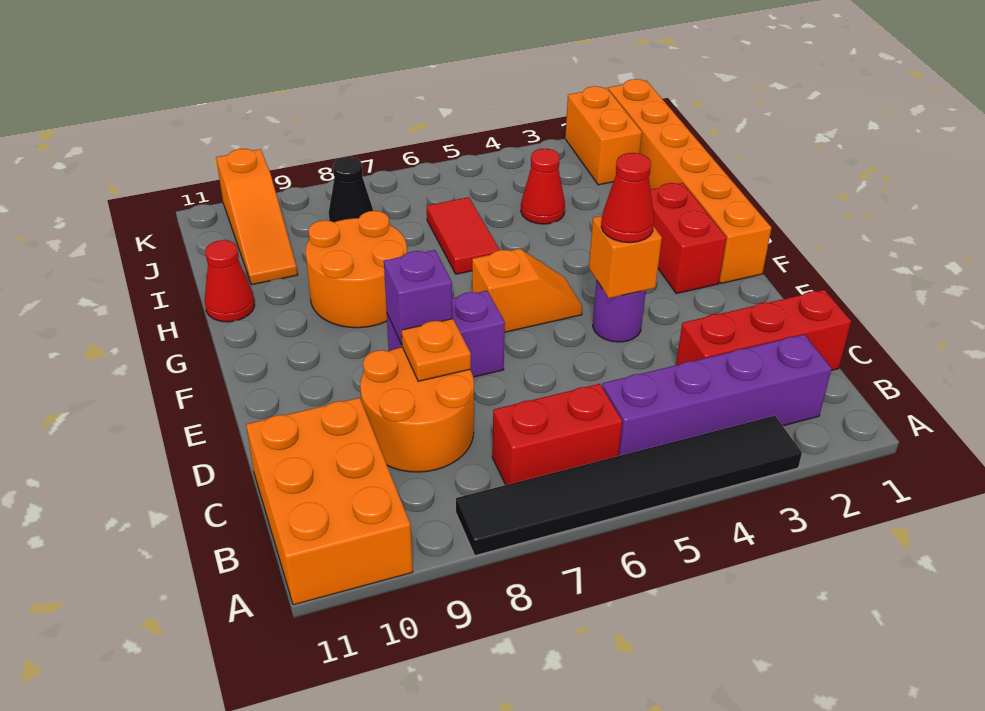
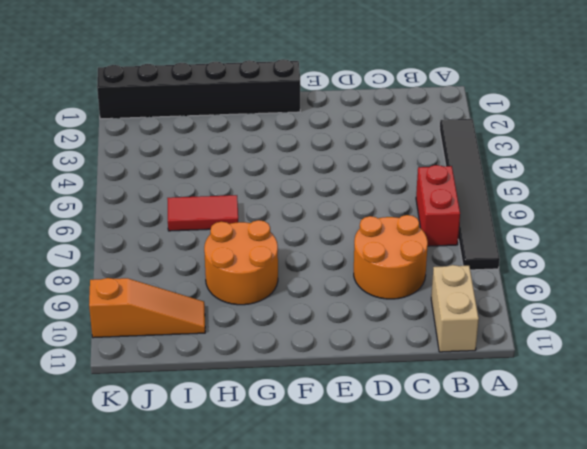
tan brick B10:B11 level 1 -> orange brick A10:C11 level 1
black brick F1:K1 level 1 -> orange brick F1:K1 level 1
none -> purple brick B2:B5 level 1
none -> red brick C1:C3 level 1
none -> purple round brick E4 level 1

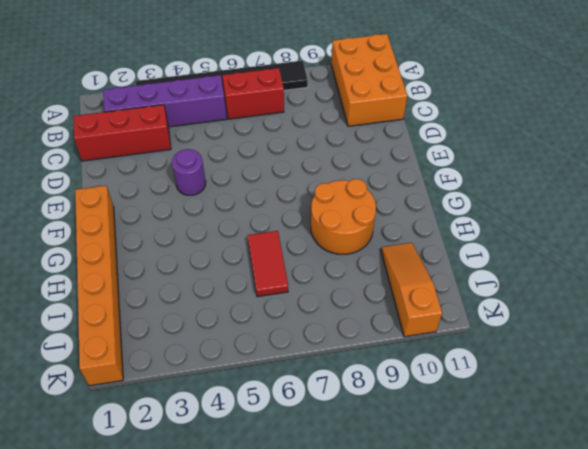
none -> orange round brick C8:D9 level 1
none -> purple brick E7:E8 level 1
none -> red brick F2:G2 level 1

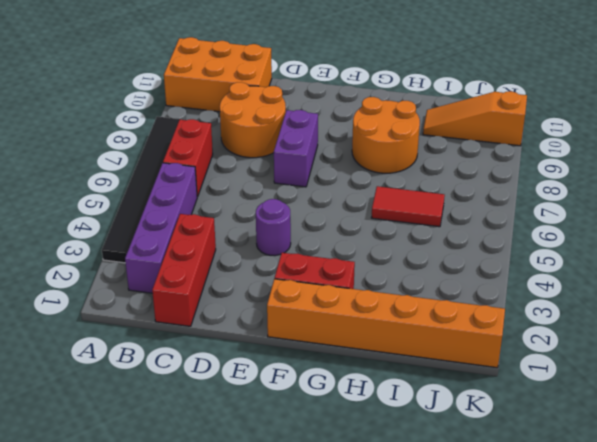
none -> orange slope F5:F6 level 1 top 6
none -> red cone H11 level 1
none -> red cone I4 level 1

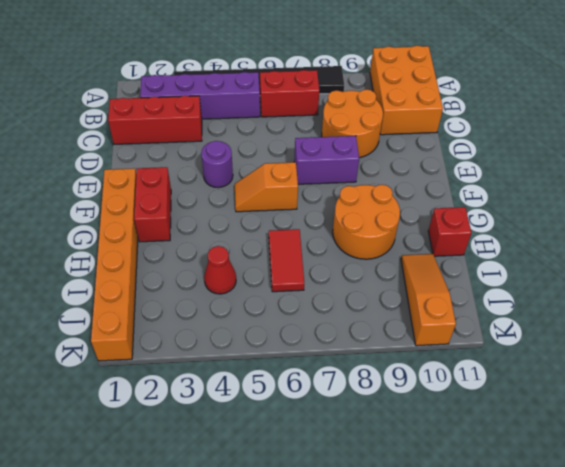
red brick H11 level 1 -> red cone H11 level 1
none -> orange brick J2:K2 level 1
none -> black cone J8 level 1
none -> orange plate D8 level 2

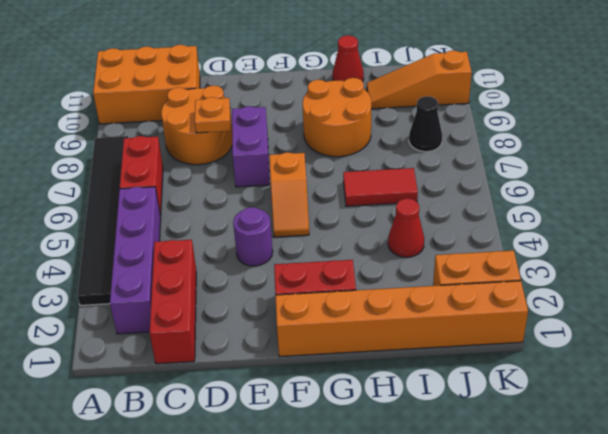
none -> orange brick E4 level 2
none -> purple brick E8 level 2
none -> red cone E4 level 3

